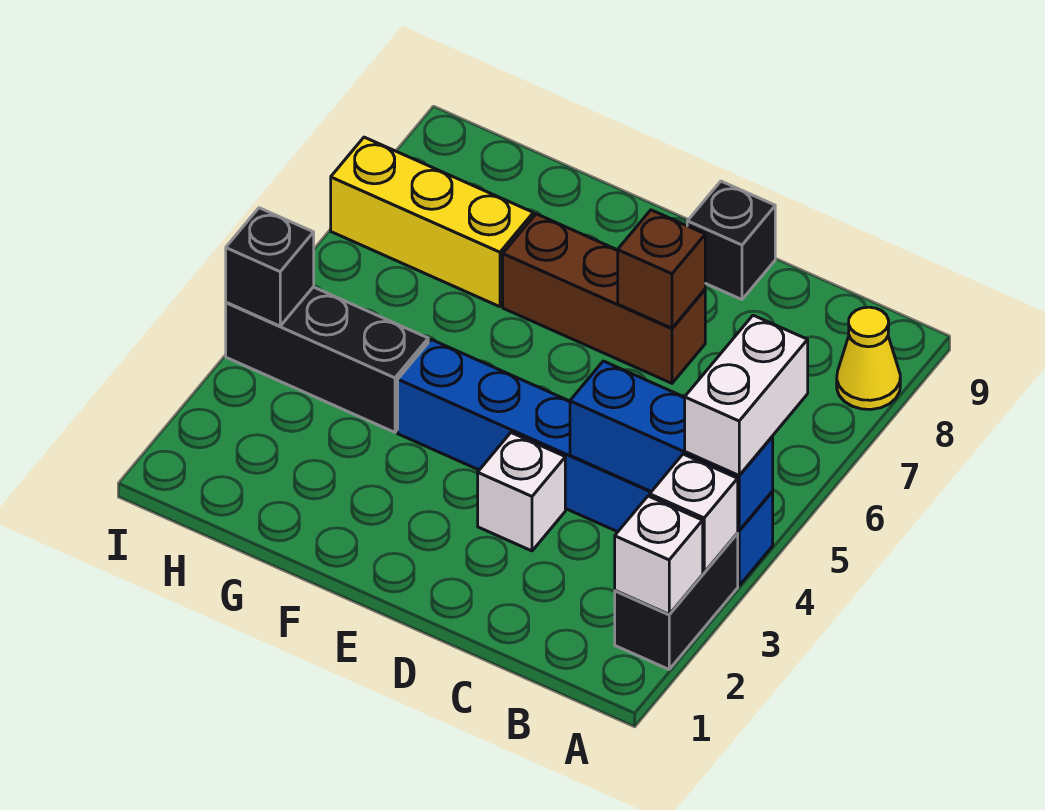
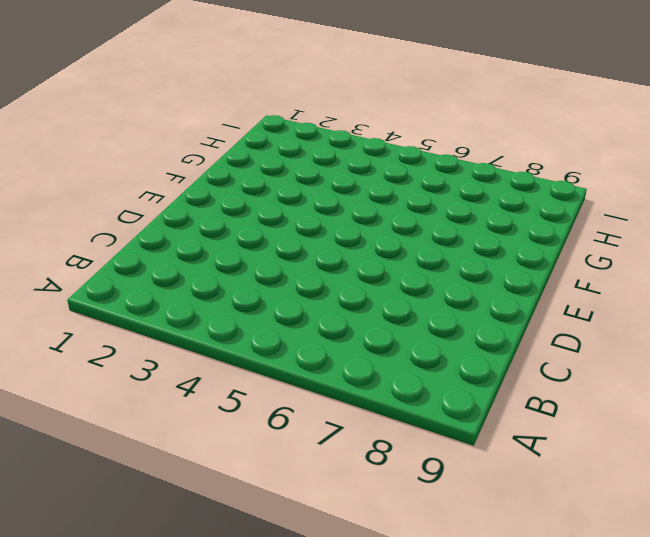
none -> black brick A2:A3 level 1
none -> blue brick A4:F4 level 1
none -> yellow cone A8 level 1

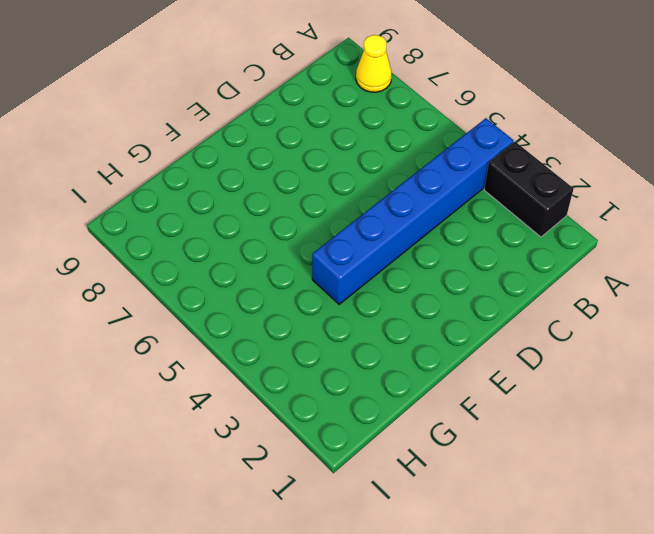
none -> white brick D3 level 1
none -> brown brick D7:F7 level 1
none -> black brick D9 level 1

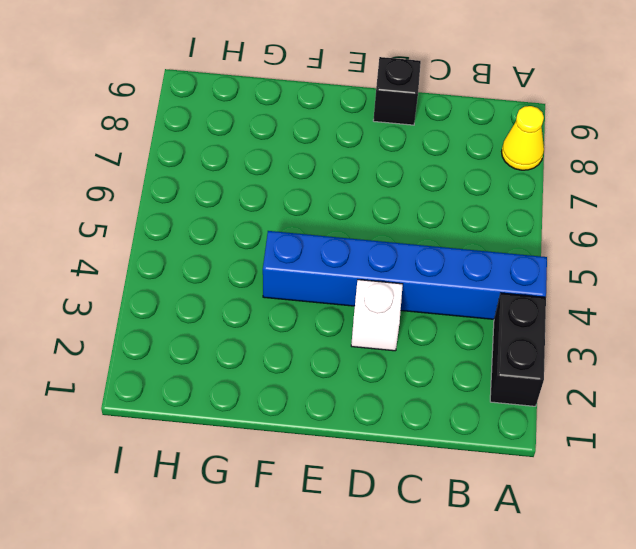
none -> brown brick D7:F7 level 1
none -> black brick G4:I4 level 1
none -> yellow brick G7:I7 level 1

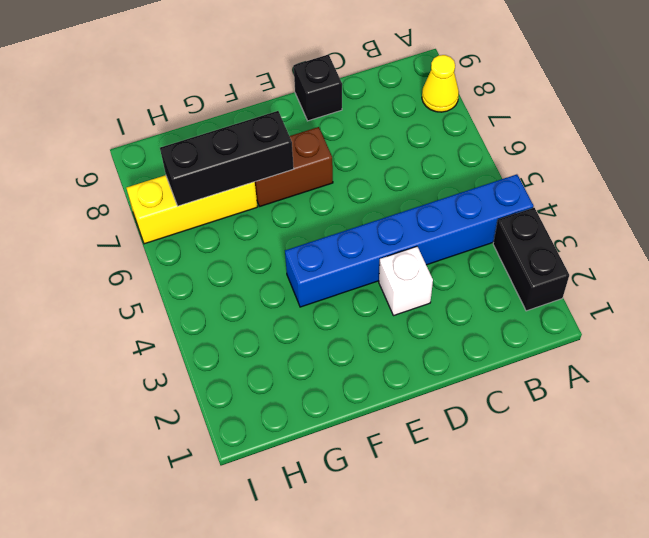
brown brick E7:F7 level 1 -> brown brick D7:F7 level 1
black brick F7:H7 level 2 -> black brick G4:I4 level 1
none -> white brick A2 level 2
none -> white brick A3 level 2
none -> blue brick A4:C4 level 2

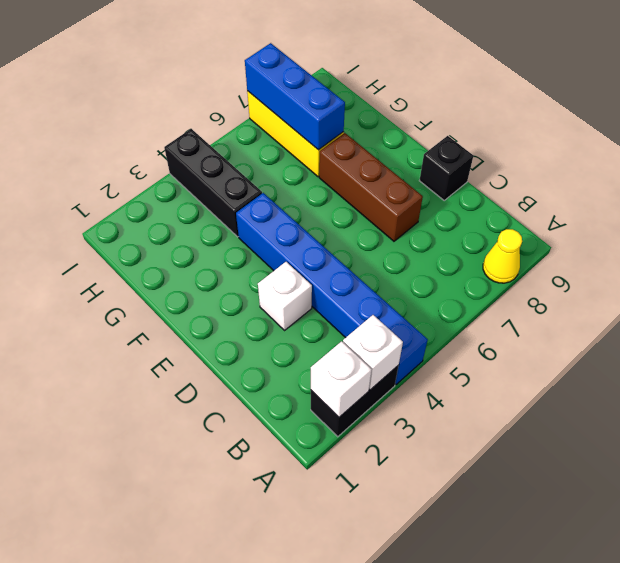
blue brick G7:I7 level 2 -> blue brick A4:C4 level 2
none -> brown brick D7 level 2
none -> black brick I4 level 2
none -> white brick A4:A5 level 3

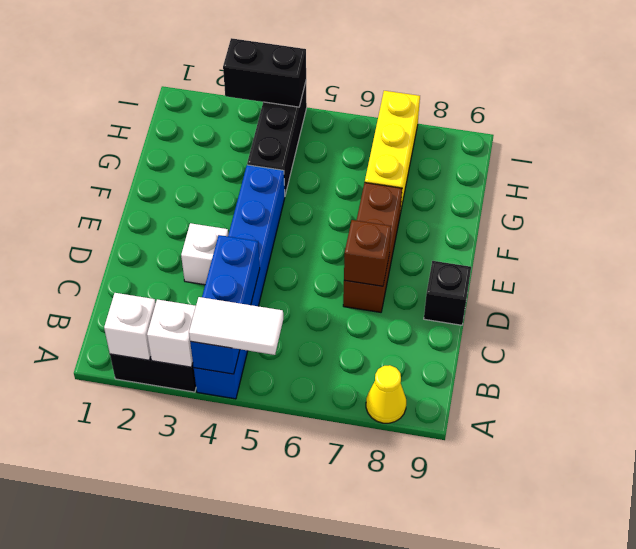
white tile A4:A5 level 3 -> white brick A4:A5 level 3
black brick I3:I4 level 2 -> black brick I4 level 2

